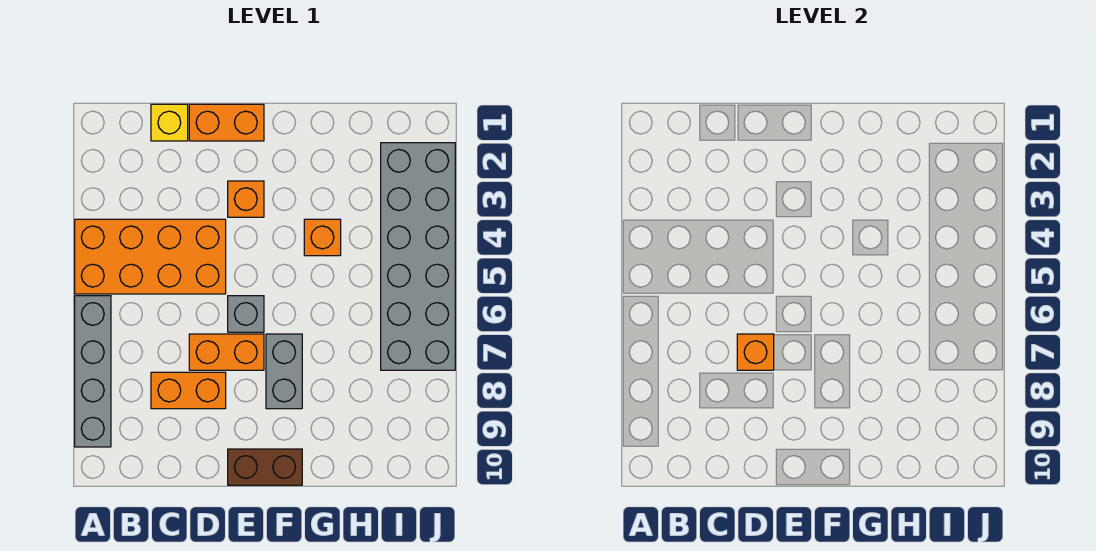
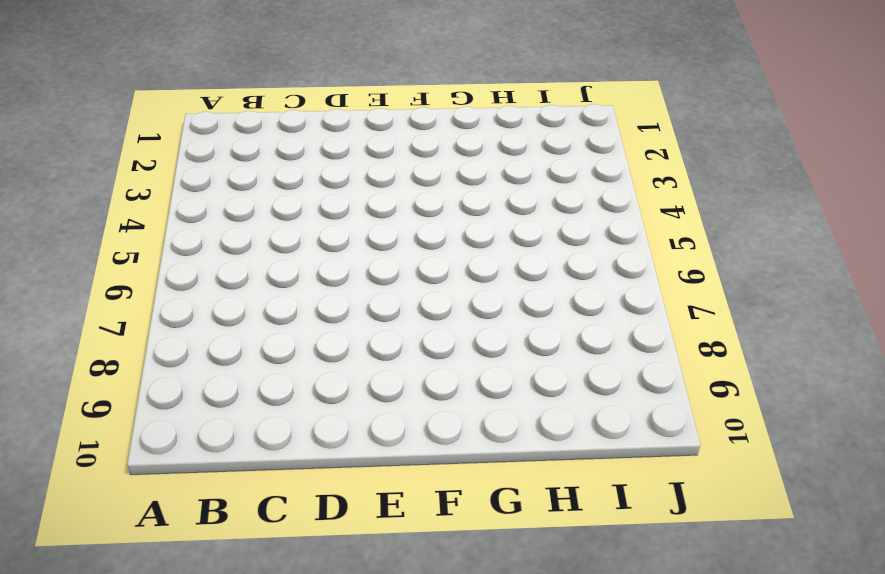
none -> orange brick A4:D5 level 1
none -> grey brick A6:A9 level 1
none -> yellow brick C1 level 1

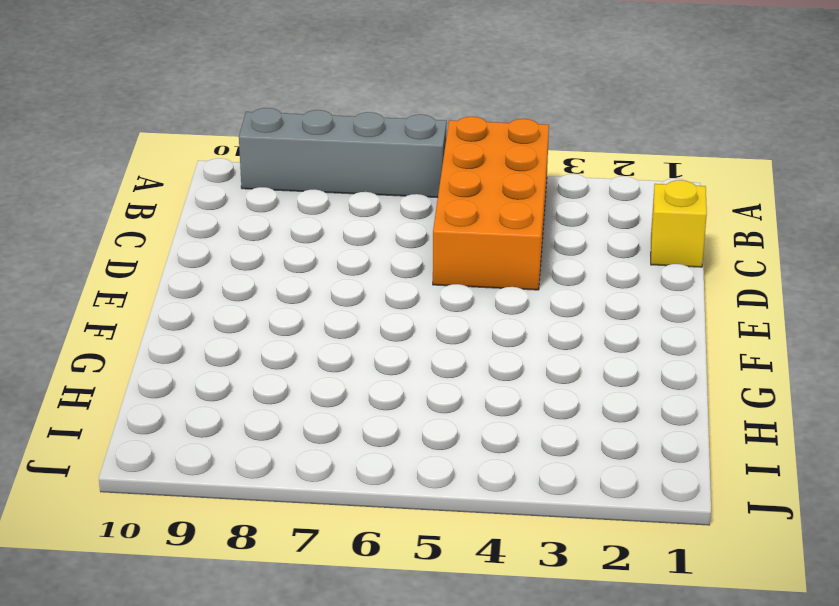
none -> orange brick C8:D8 level 1
none -> orange brick D1:E1 level 1
none -> orange brick D7:E7 level 1

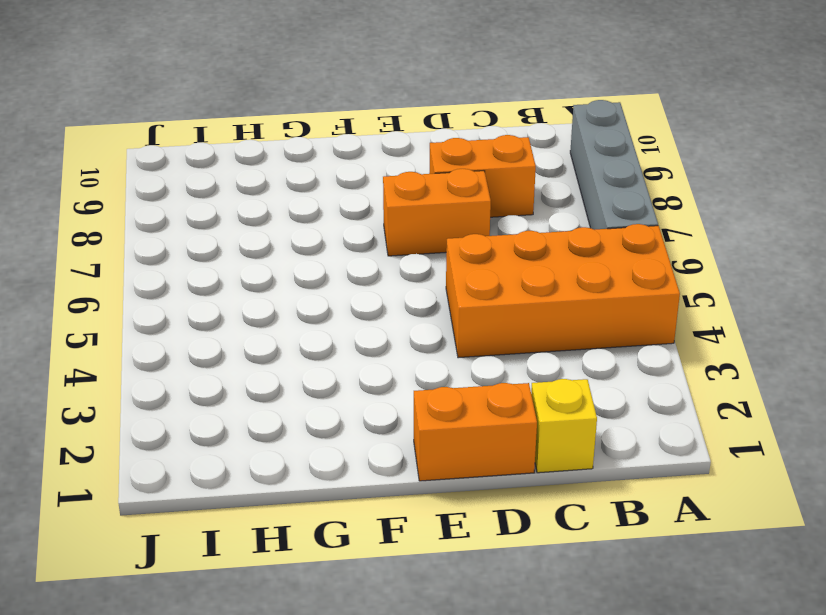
none -> orange brick E3 level 1
none -> grey brick E6 level 1
none -> brown brick E10:F10 level 1

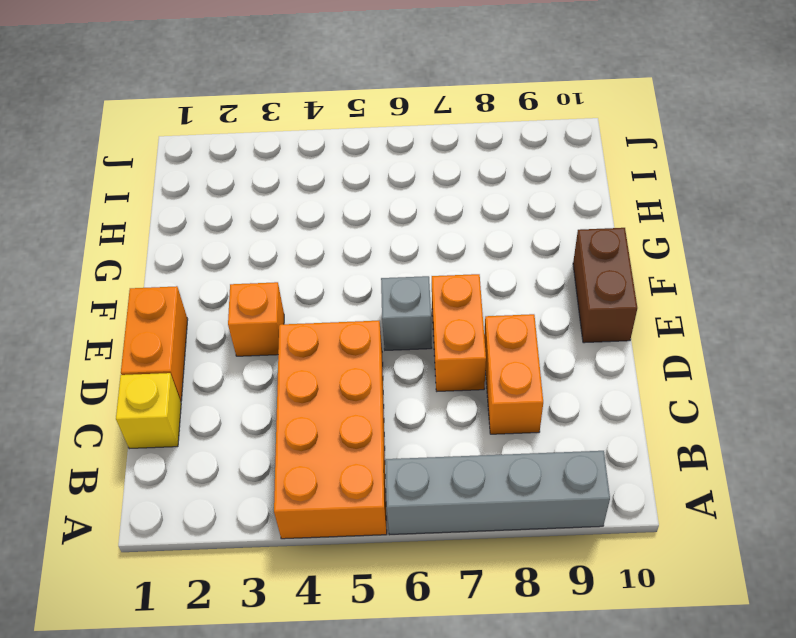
none -> grey brick F7:F8 level 1
none -> orange brick G4 level 1
none -> grey brick I2:J7 level 1

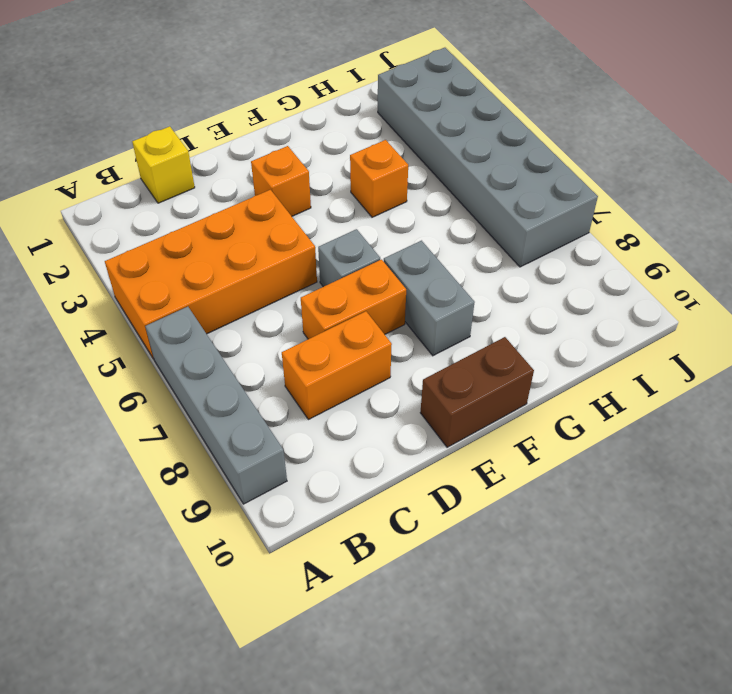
none -> orange brick D1:E1 level 1
none -> orange brick D7 level 2

